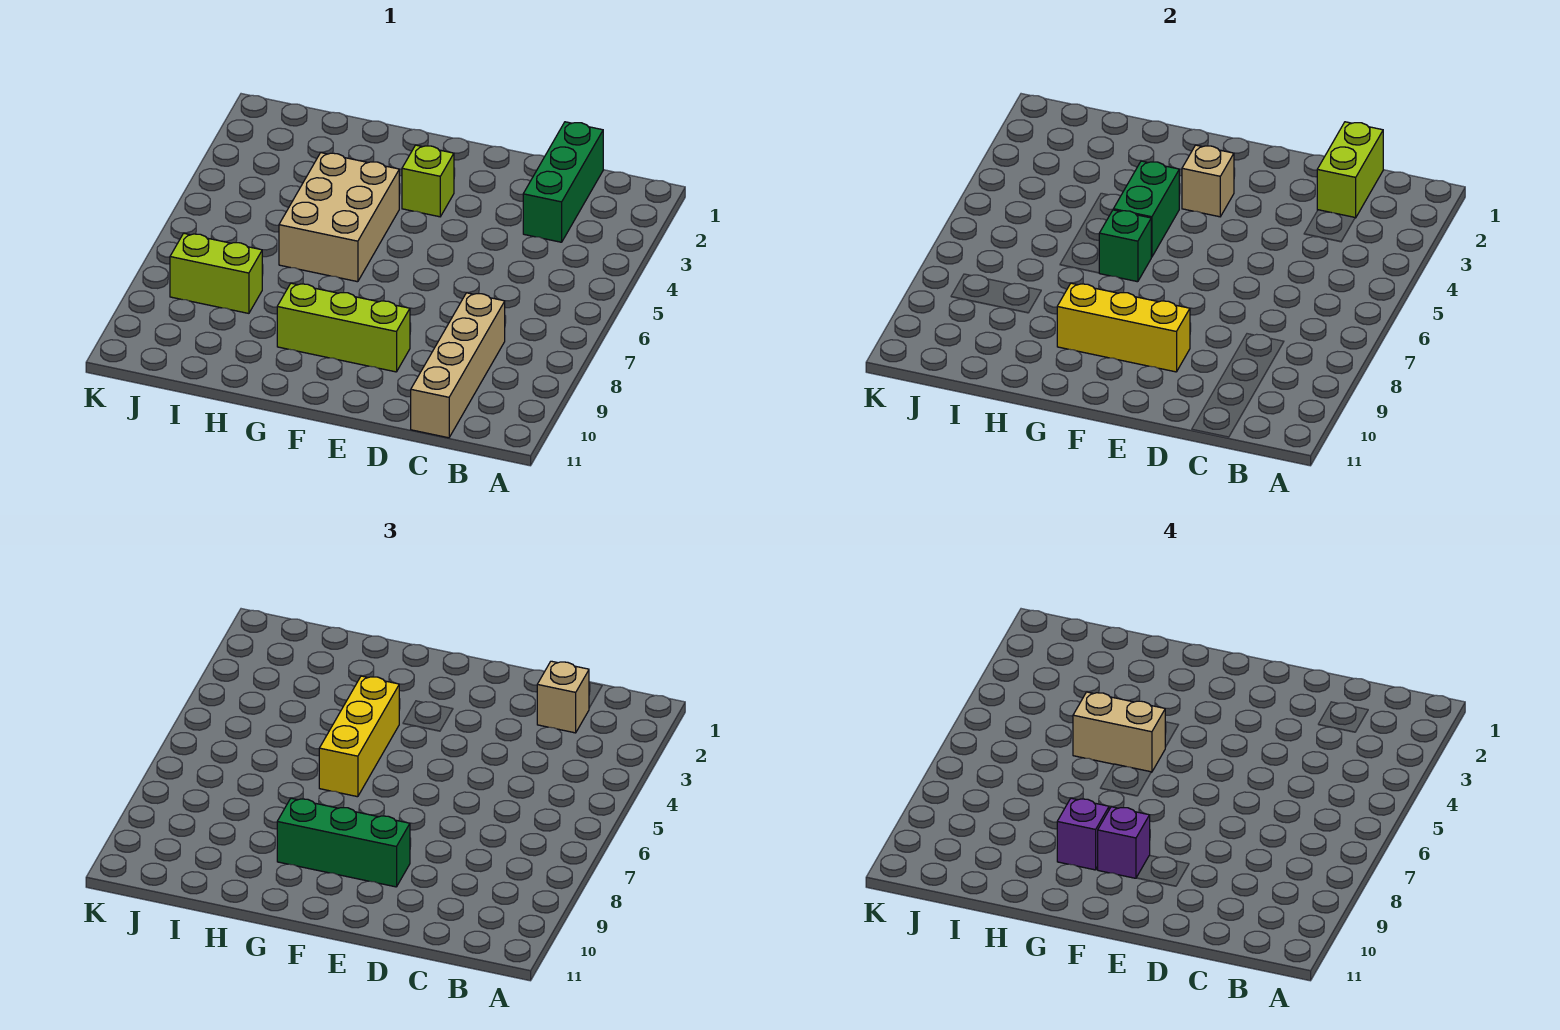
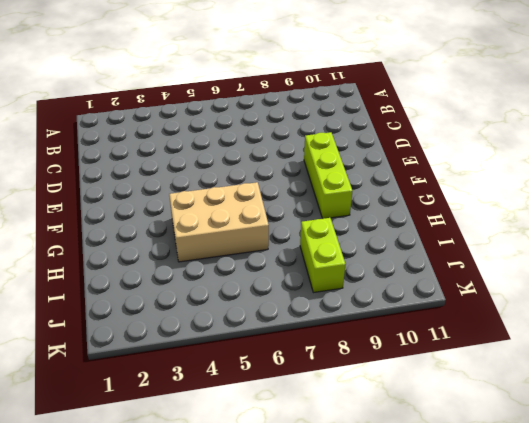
none -> green brick C1:C3 level 1
none -> tan brick C8:C11 level 1
none -> lime brick F3 level 1

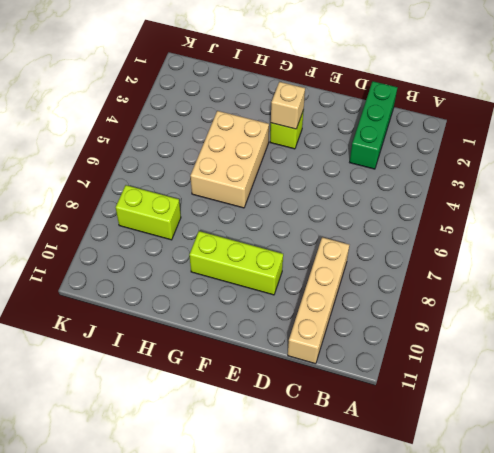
none -> lime brick C1:C2 level 2
none -> yellow brick E9:G9 level 2
none -> green brick G4:G5 level 2

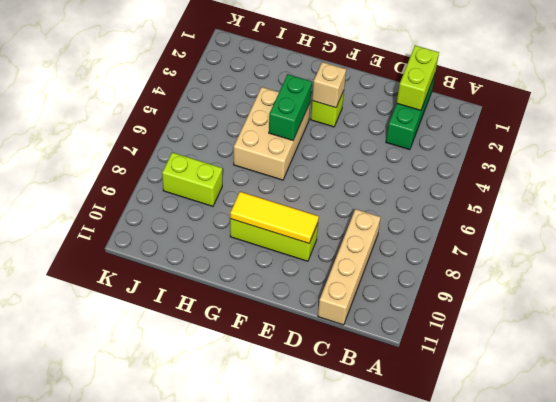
yellow tile E9:G9 level 2 -> yellow brick E9:G9 level 2
none -> green brick G6 level 2
none -> tan brick C2 level 3
none -> green brick E9:G9 level 3

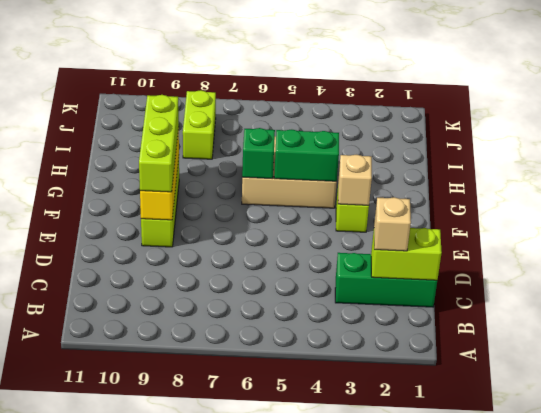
lime brick E9:G9 level 3 -> green brick E9:G9 level 3
none -> tan brick C8:C11 level 1
none -> yellow brick G4:G6 level 3
none -> purple brick F9 level 4

